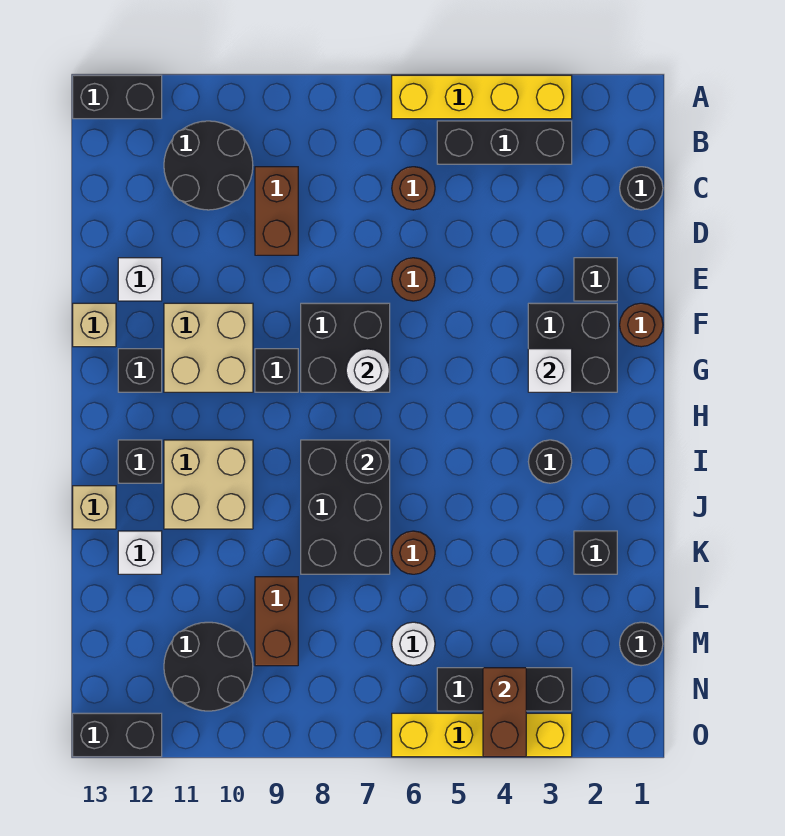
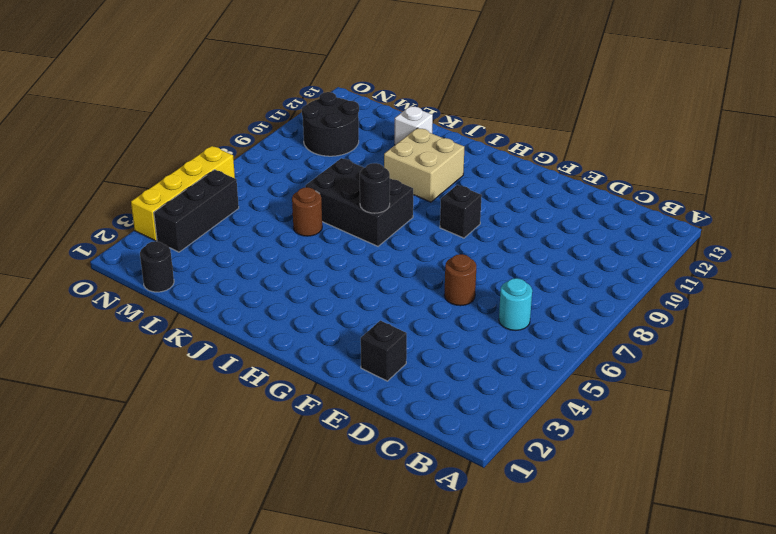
cyan round brick C6 level 1 -> brown round brick C6 level 1
none -> yellow brick A3:A6 level 1
none -> black brick A12:A13 level 1
none -> black brick B3:B5 level 1
none -> black round brick B10:C11 level 1

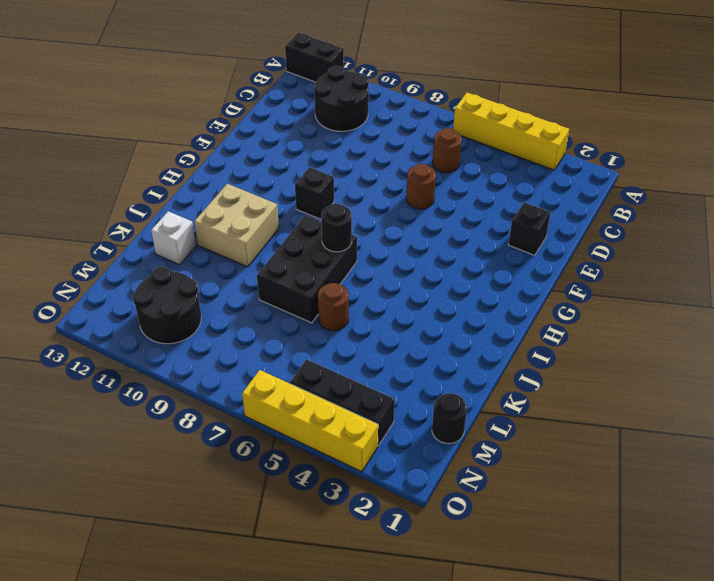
none -> black brick B3:B5 level 1
none -> black round brick C1 level 1
none -> brown brick C9:D9 level 1
none -> white brick E12 level 1

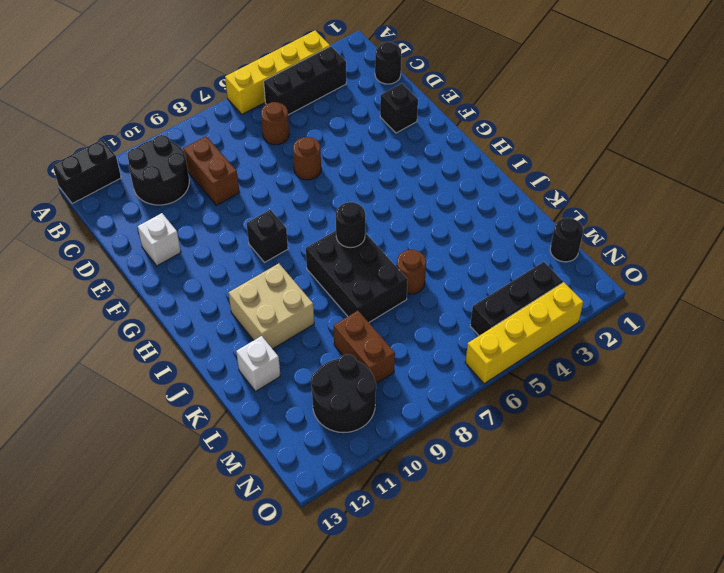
none -> brown round brick F1 level 1
none -> black brick F2:G3 level 1
none -> black brick F7:G8 level 1
none -> tan brick F10:G11 level 1

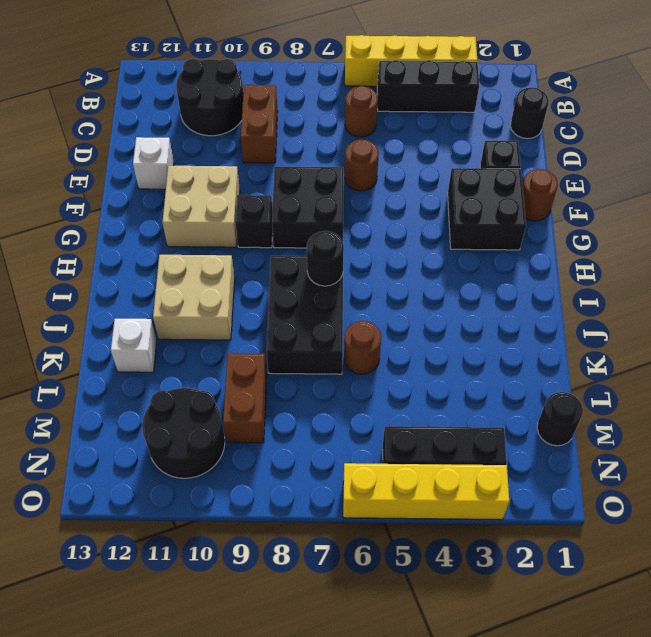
none -> black brick A12:A13 level 1
none -> tan brick F13 level 1
none -> black brick G12 level 1
none -> black round brick I3 level 1

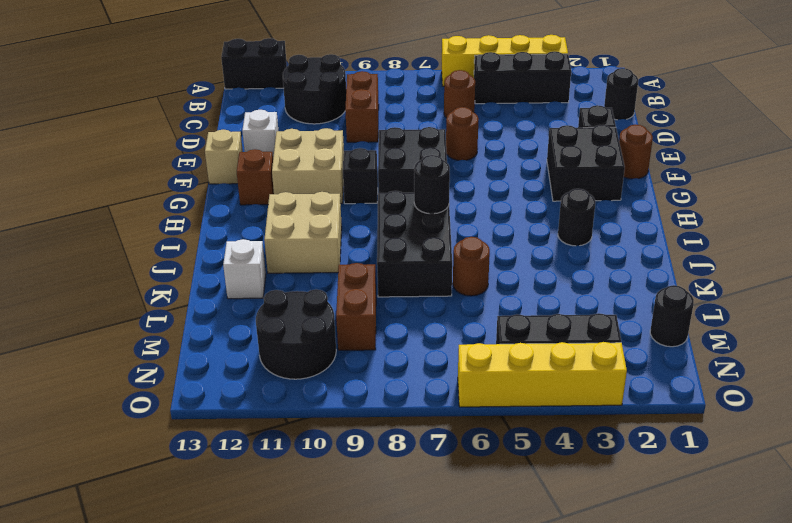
brown brick G12 level 1 -> black brick G12 level 1
none -> black brick I12 level 1
none -> tan brick J13 level 1
none -> black brick K2 level 1
none -> white round brick M6 level 1

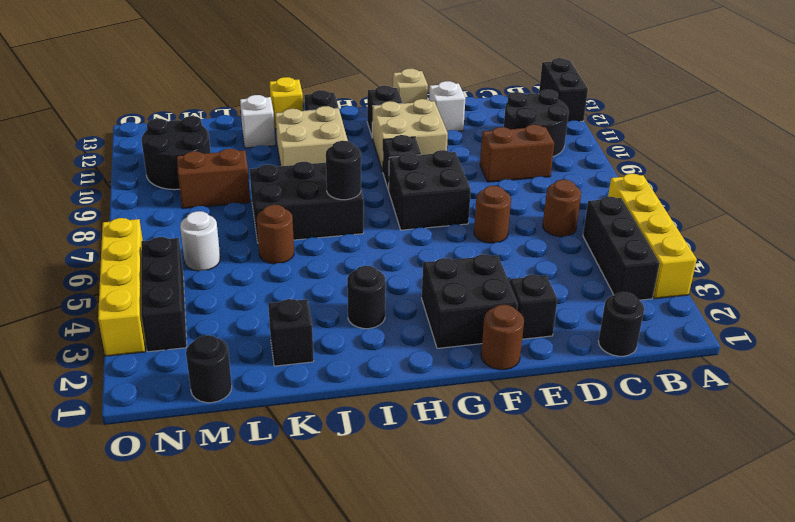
yellow brick J13 level 1 -> tan brick J13 level 1
none -> black brick O12:O13 level 1
none -> white brick G3 level 2
none -> white round brick G7 level 2
none -> brown brick N4:O4 level 2

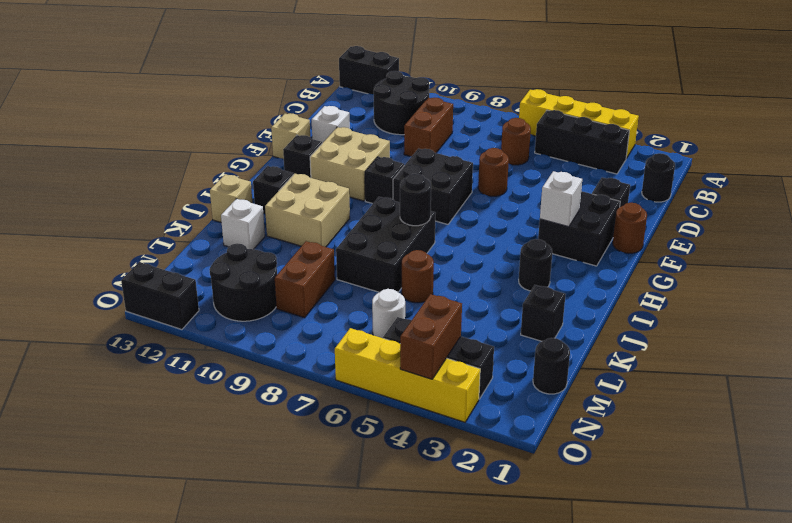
none -> white round brick G7 level 2

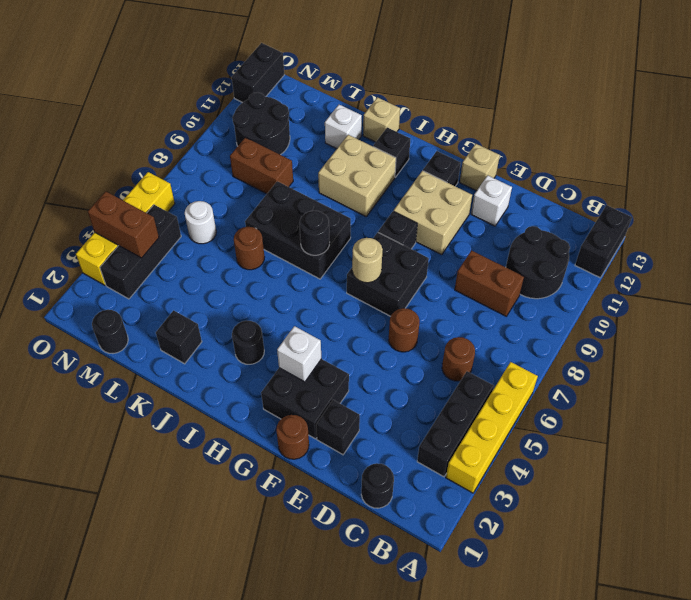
tan round brick G7 level 2 -> white round brick G7 level 2

